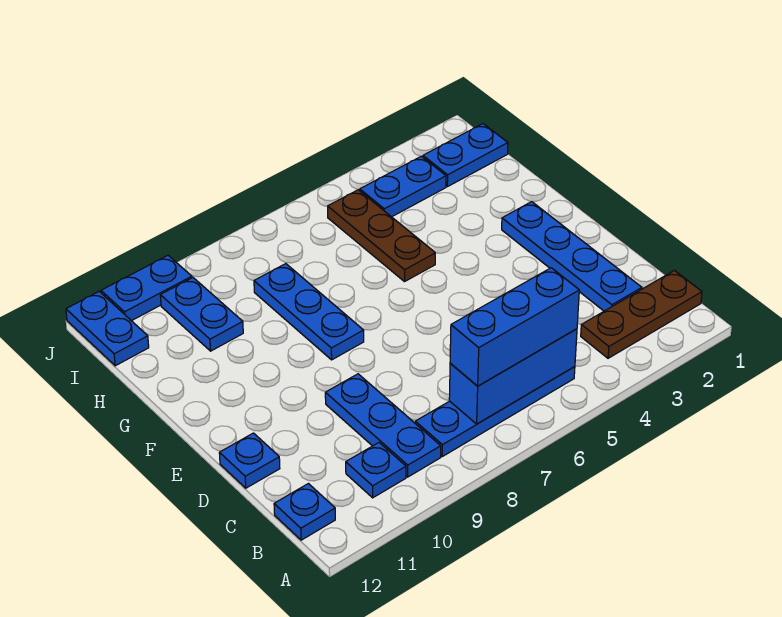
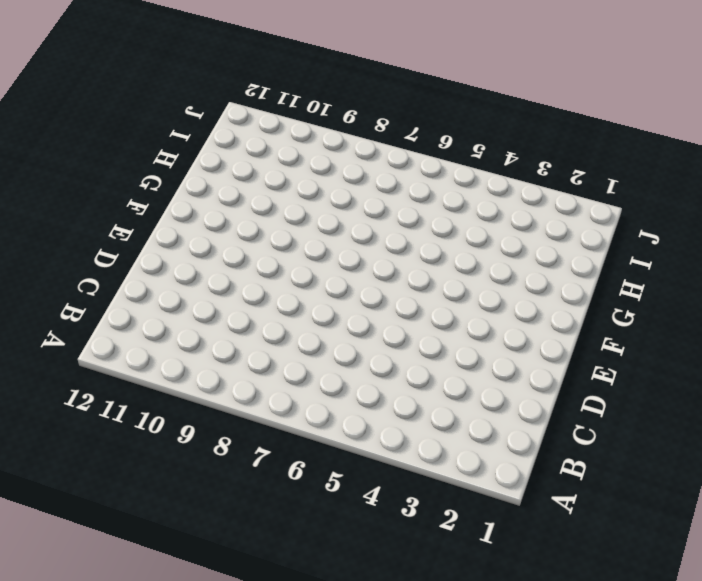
none -> brown plate B1:B3 level 1
none -> blue plate B5:B8 level 1
none -> blue plate B9:D9 level 1

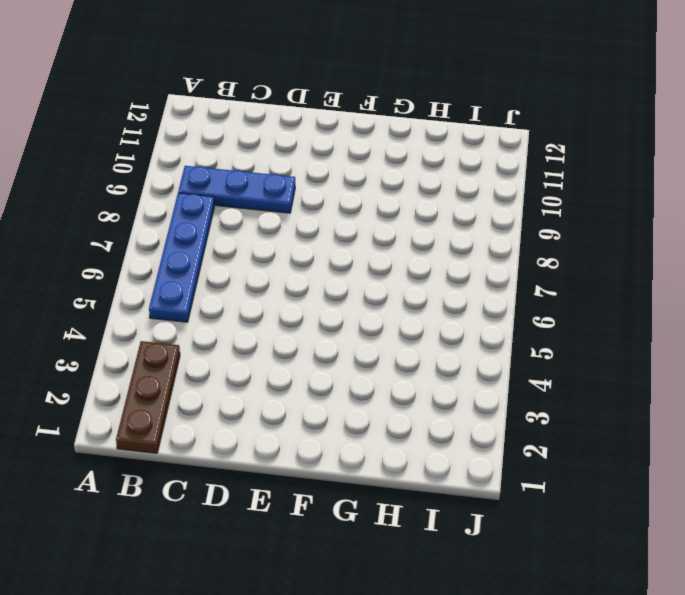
none -> blue plate B10 level 1
none -> blue plate B12 level 1
none -> blue plate C2:F2 level 1

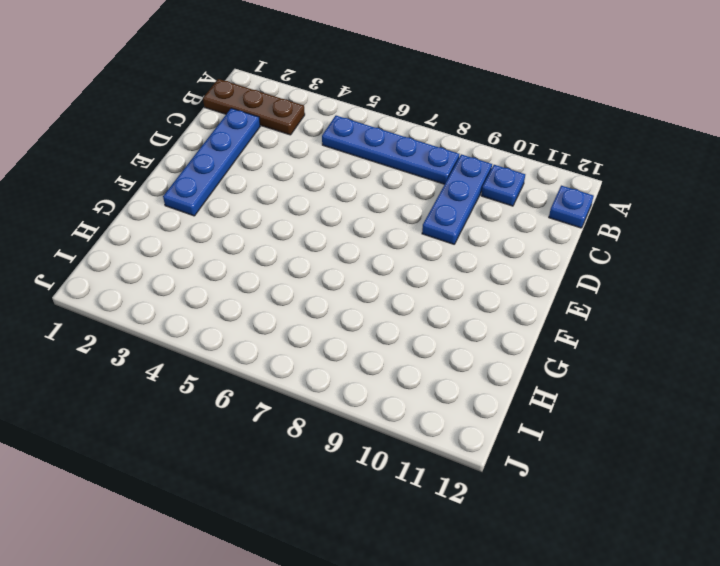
none -> blue plate D12 level 1
none -> blue plate F8:H8 level 1
none -> brown plate G5:I5 level 1

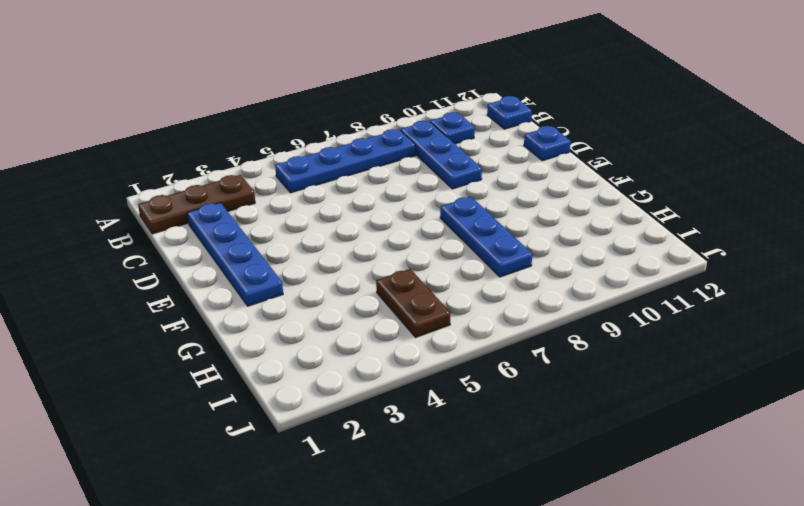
brown plate H5:I5 level 1 -> brown plate G5:I5 level 1
none -> blue plate H10:I10 level 1
none -> blue plate I1:I2 level 1
none -> blue plate I3:I4 level 1

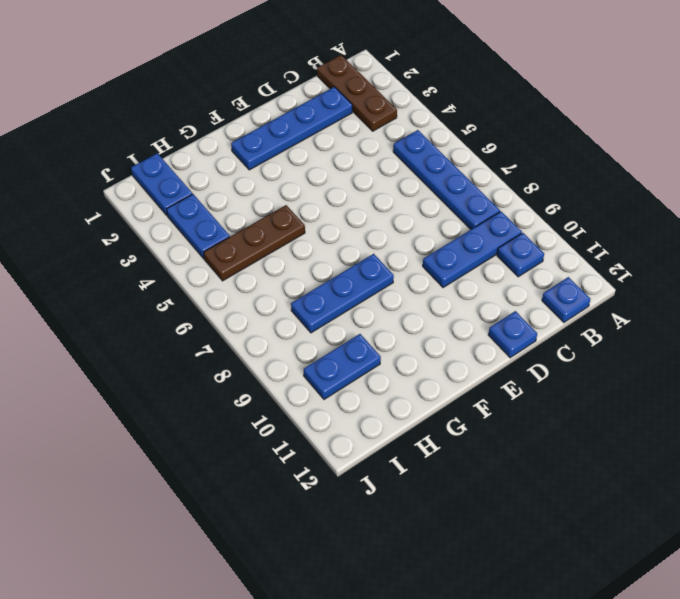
none -> blue plate I12:J12 level 1
none -> blue plate J10:J11 level 1
none -> blue brick B5:B7 level 2

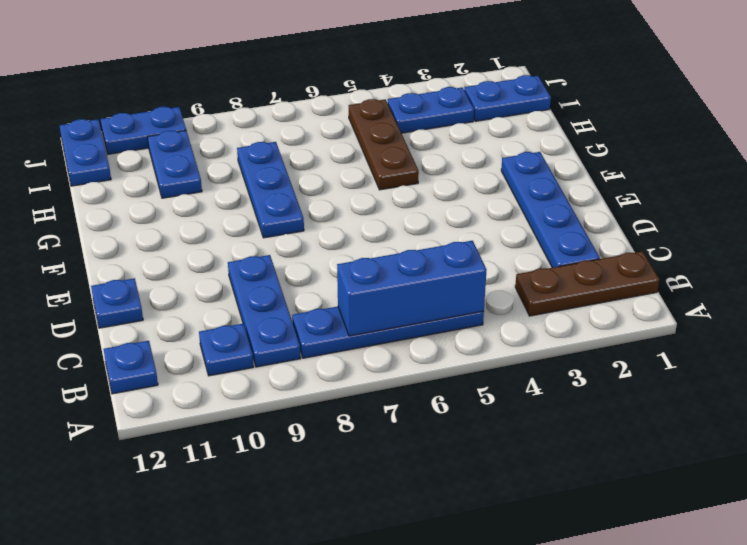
none -> blue brick B5:B7 level 3

